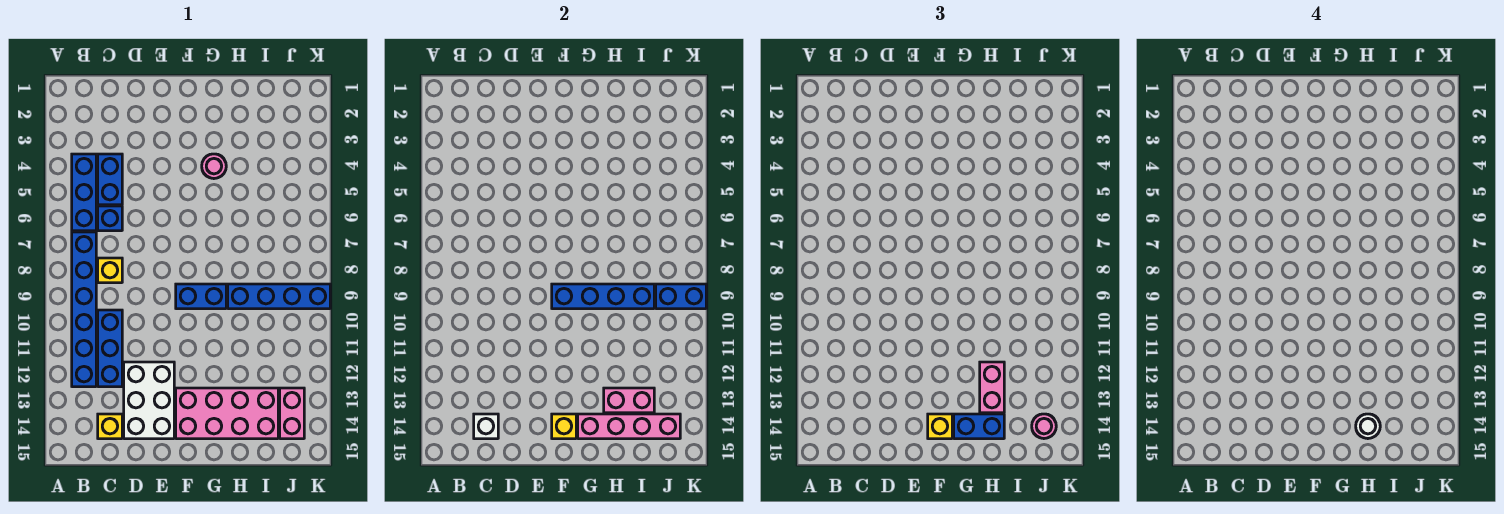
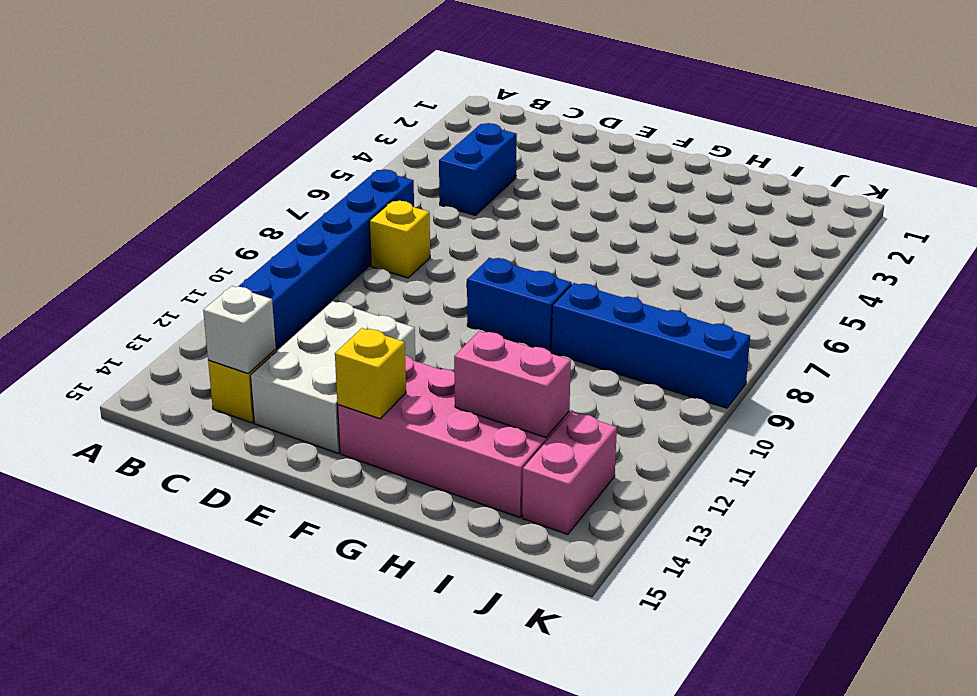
none -> blue brick B4:B6 level 1
none -> blue brick C6 level 1
none -> blue brick C10:C12 level 1

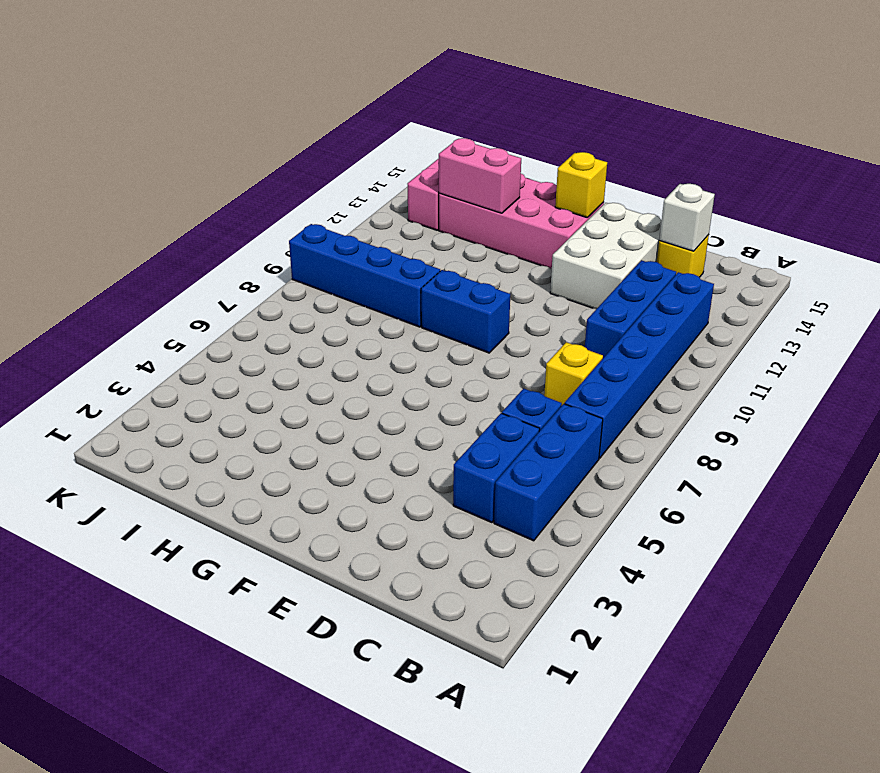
none -> pink round brick G4 level 1
none -> blue brick F9:I9 level 2
none -> pink brick G14:J14 level 2

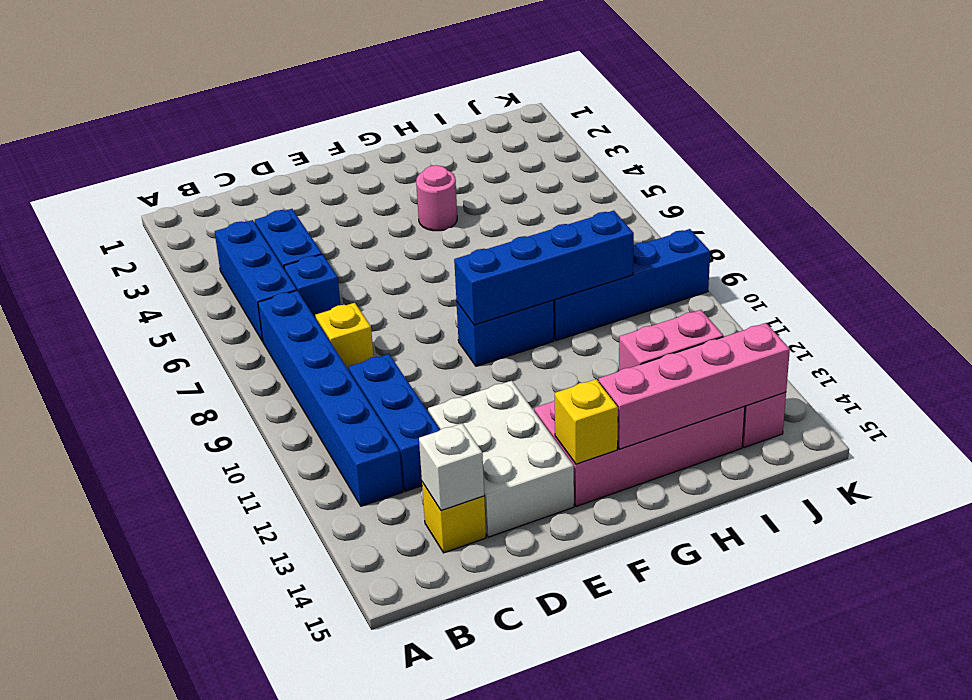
none -> blue brick J9:K9 level 2
none -> yellow brick F14 level 3
none -> blue brick G14:H14 level 3

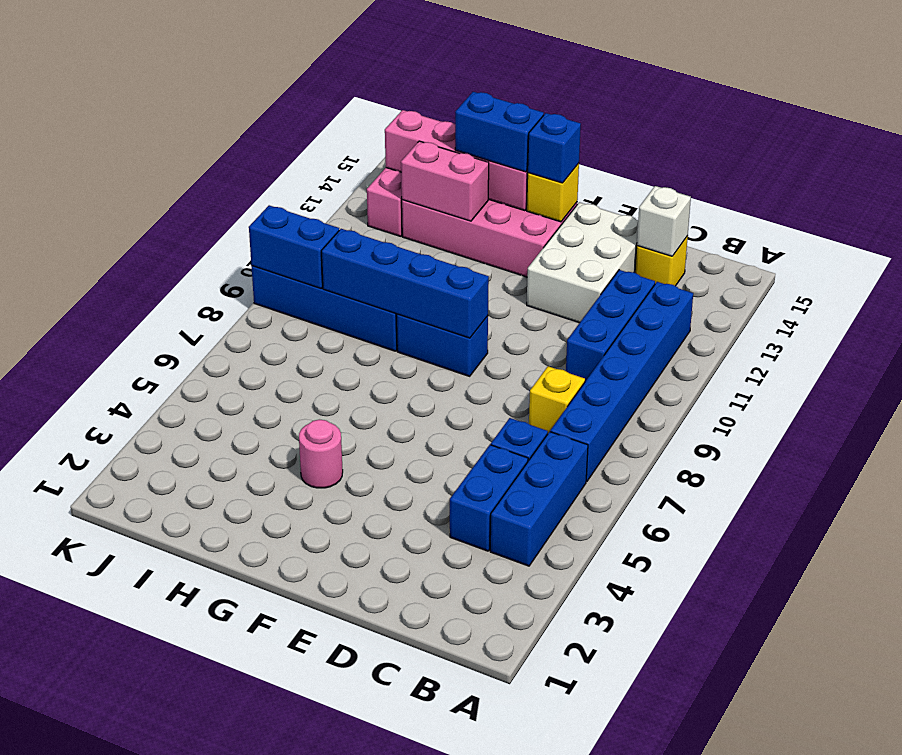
blue brick F14 level 3 -> yellow brick F14 level 3
none -> pink brick H12:H13 level 3
none -> pink round brick J14 level 3
none -> white round brick H14 level 4

